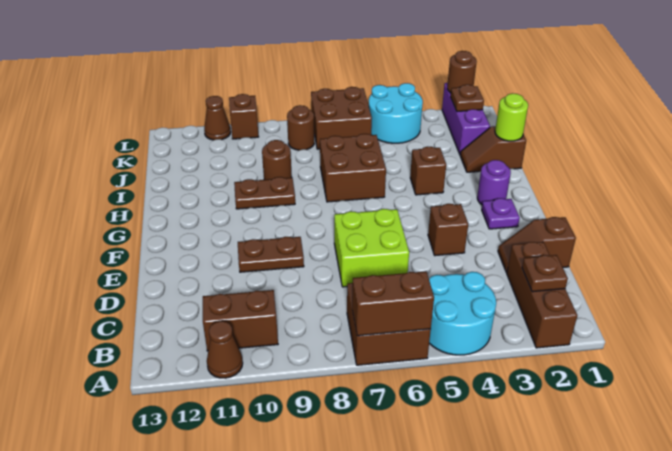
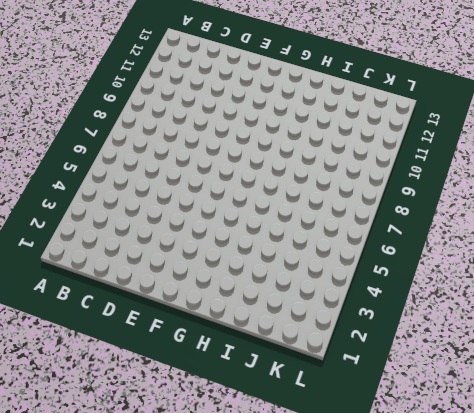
none -> brown brick A2:C2 level 1
none -> cyan round brick A4:B5 level 1
none -> brown brick A6:B7 level 1

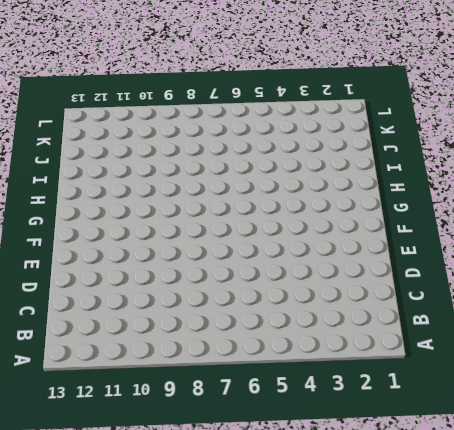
none -> brown brick A2:C2 level 1
none -> cyan round brick A4:B5 level 1
none -> brown brick A6:B7 level 1

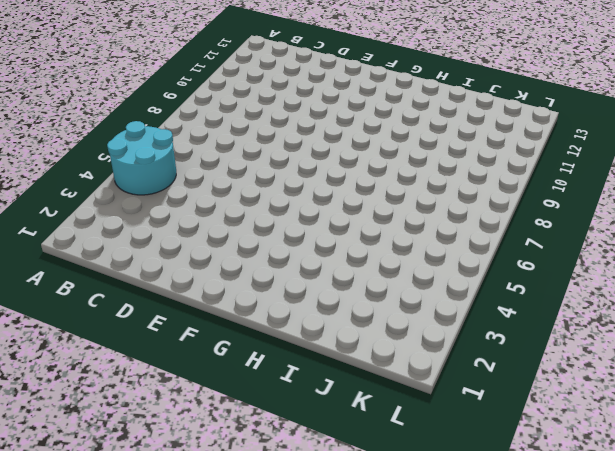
none -> brown brick A2:C2 level 1
none -> brown brick A6:B7 level 1
none -> brown cone A11 level 1

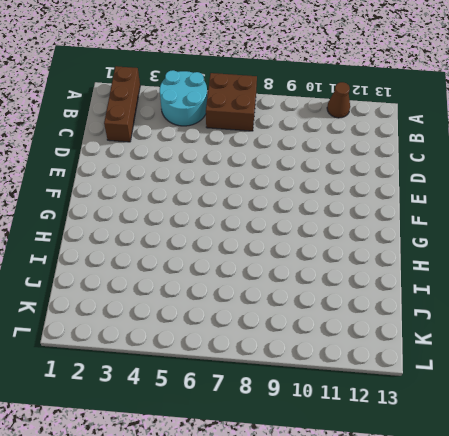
none -> brown brick B10:B11 level 1
none -> brown slope D1:D2 level 1 top 1
none -> lime brick D6:E7 level 1

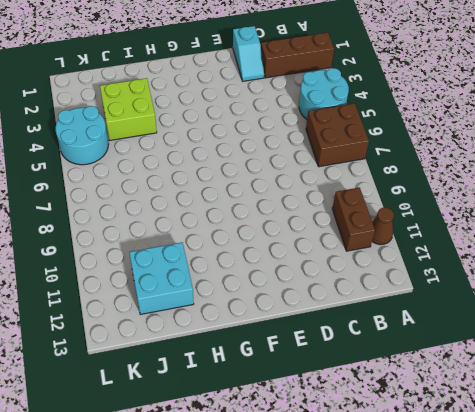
cyan slope D1:D2 level 1 top 1 -> brown slope D1:D2 level 1 top 1
lime brick I3:J4 level 1 -> lime brick D6:E7 level 1
cyan brick I11:J12 level 1 -> none
none -> brown brick E4 level 1
none -> brown plate E9:E10 level 1
none -> purple plate F2 level 1

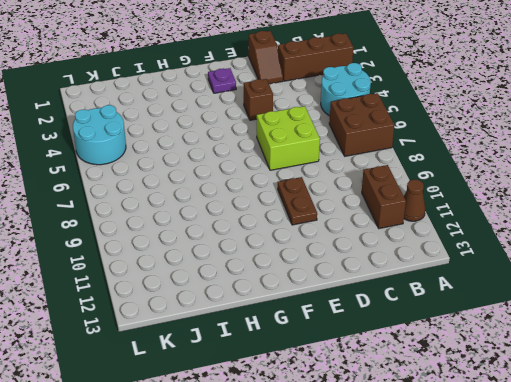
none -> purple round brick G2 level 1
none -> brown brick H4 level 1
none -> brown brick H6:I7 level 1

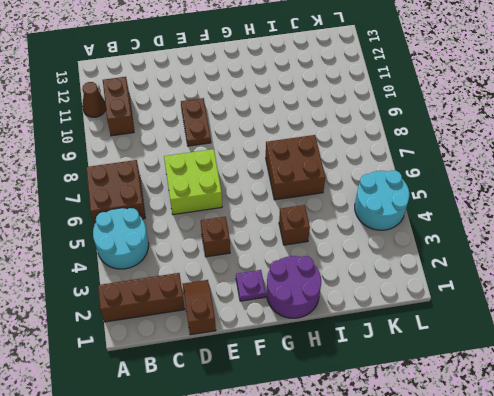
purple round brick G1:H2 level 1 -> purple round brick G2 level 1
none -> brown plate H9:H10 level 1
none -> brown slope I1:I2 level 1 top 1
none -> brown round brick I9 level 1

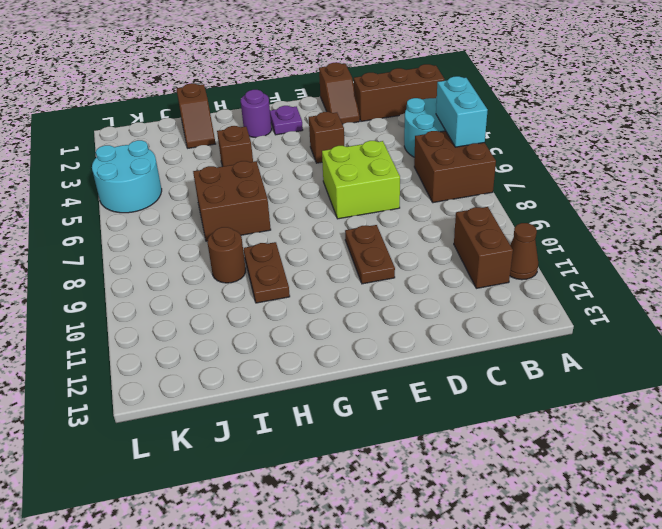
cyan brick A5:A6 level 2 -> brown brick A6:A7 level 2
none -> purple brick J2:L2 level 1
none -> brown brick K6:L7 level 1
none -> brown round brick K8 level 1

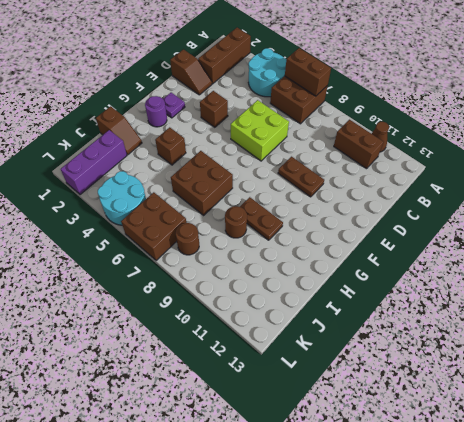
none -> brown brick L10 level 1
none -> brown cone L11 level 1
none -> brown plate B2 level 2

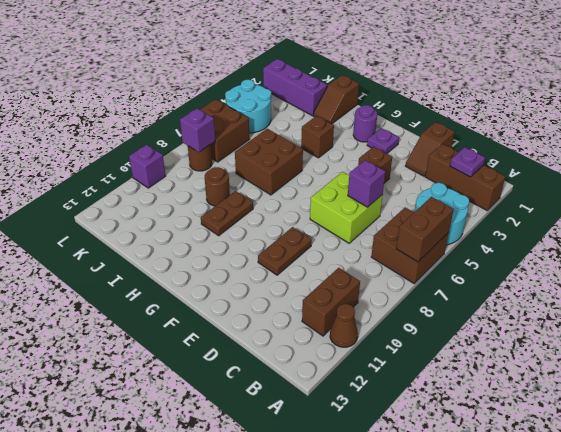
purple plate B2 level 2 -> brown plate B2 level 2
purple brick D6 level 2 -> none
purple brick K8 level 2 -> none
purple brick L10 level 1 -> brown brick L10 level 1
none -> brown cone L11 level 1
none -> lime round brick I1 level 2
none -> brown plate K2 level 2

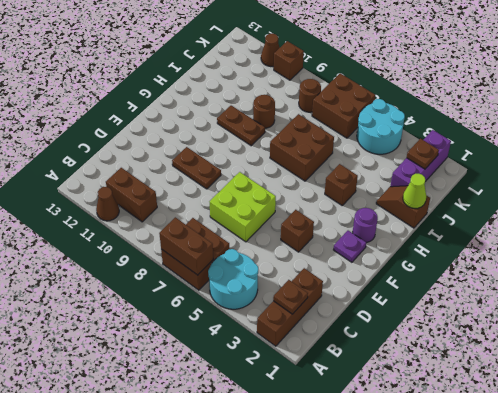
lime cone I1 level 2 -> lime round brick I1 level 2
none -> brown slope D1:D2 level 1 top 1
none -> brown round brick L2 level 2

